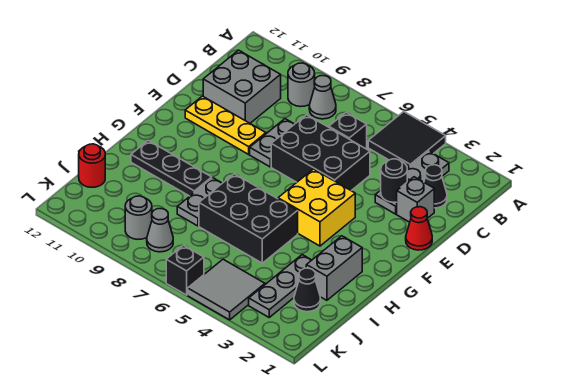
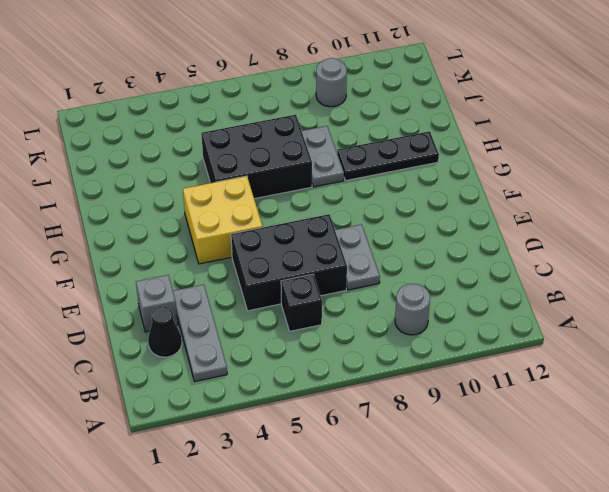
none -> black tile A4:B5 level 1
none -> grey cone B8 level 1
none -> grey brick C10:D11 level 1

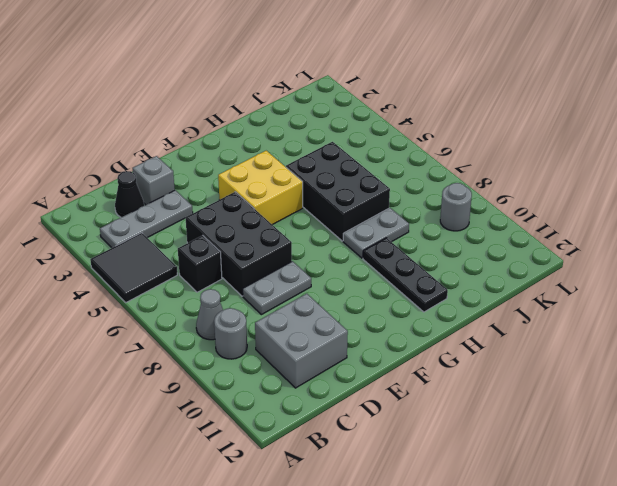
none -> red cone E1 level 1
none -> yellow plate E9:E11 level 1
none -> grey brick H2:I2 level 1

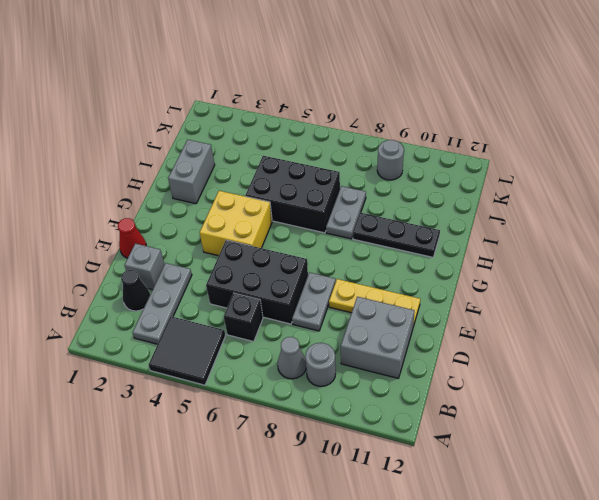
none -> grey plate I3:K3 level 1
none -> black cone J2 level 1
none -> red round brick J12 level 1

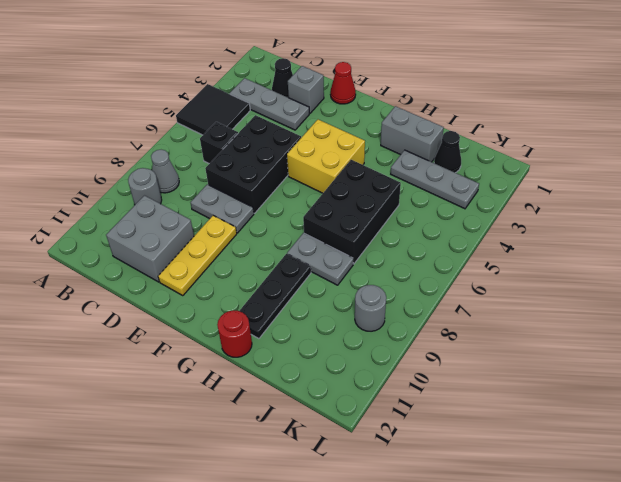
red round brick H12 level 1 -> red round brick J12 level 1
none -> grey tile K4:L5 level 1
none -> grey cone K8 level 1
none -> black brick L6 level 1

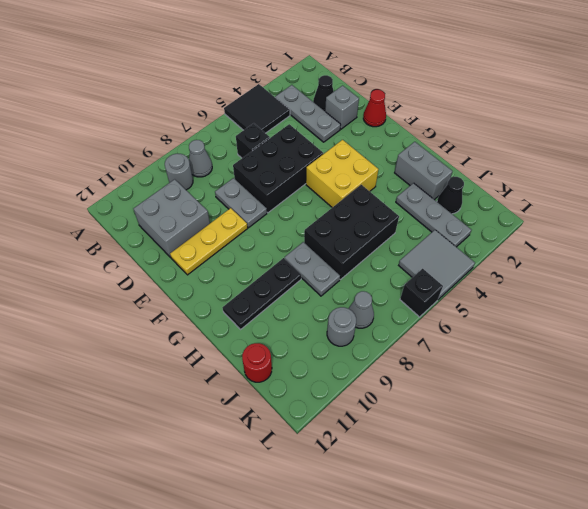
none -> black round brick D3 level 2

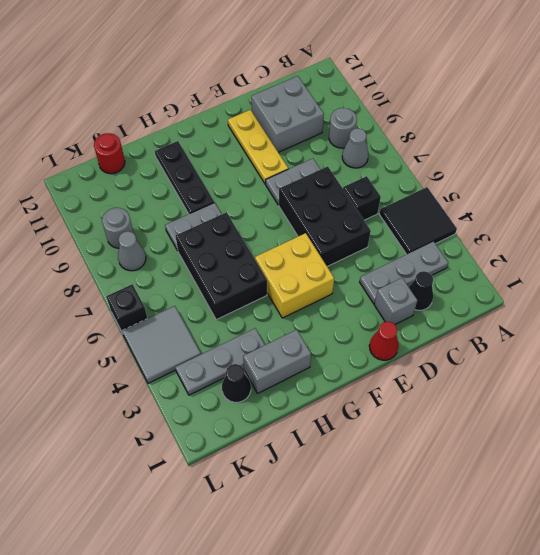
none -> black round brick D3 level 2

